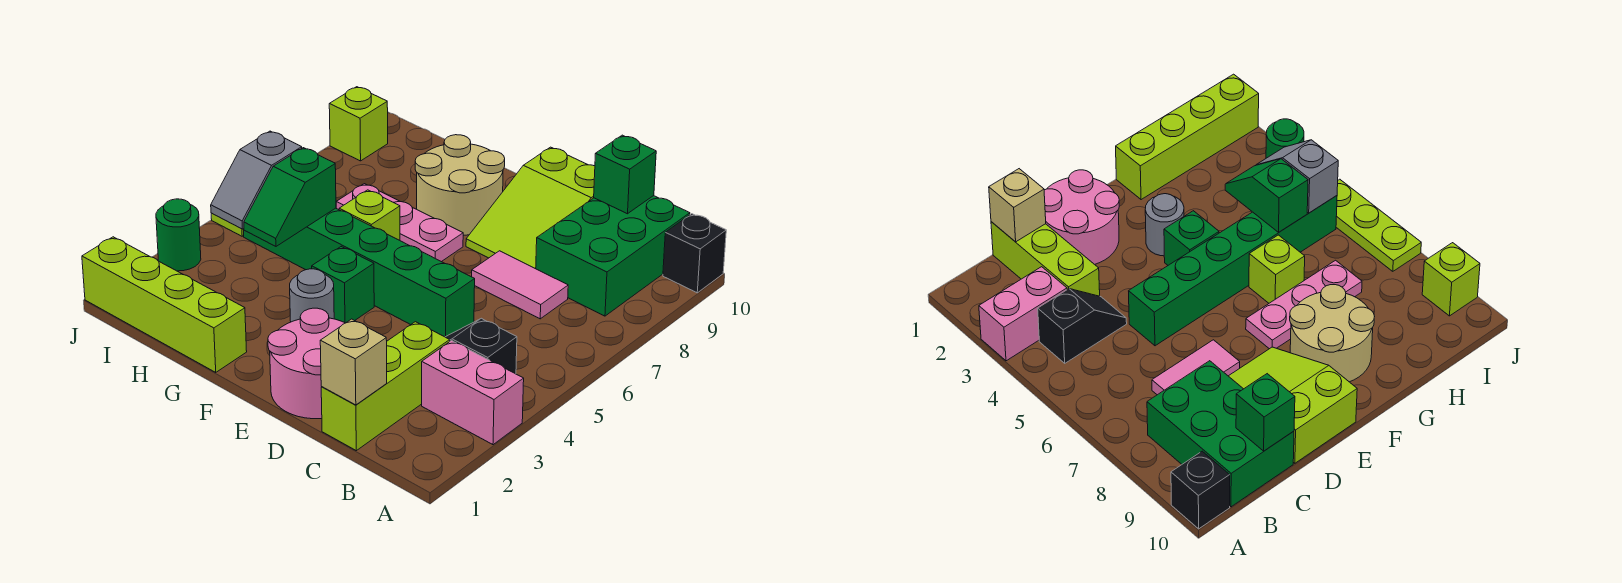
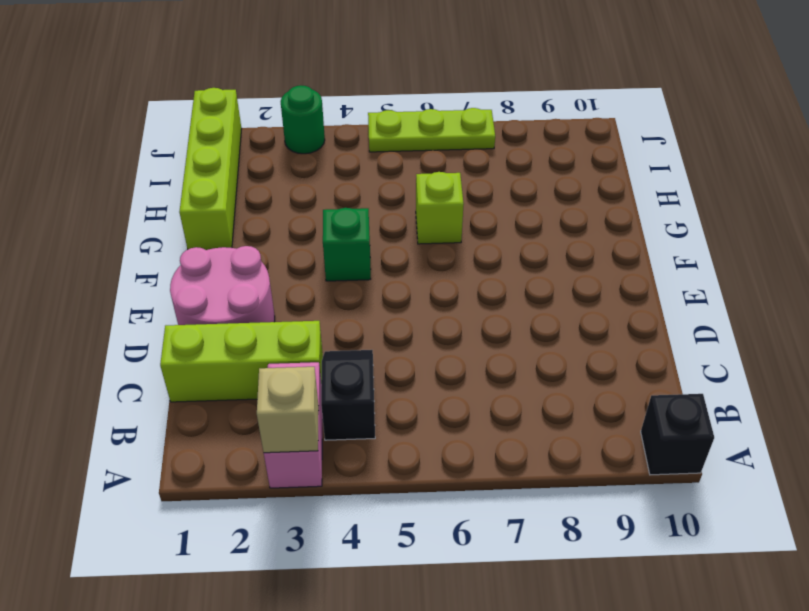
tan brick A3 level 2 -> tan brick C1 level 2
none -> green brick B8:C10 level 1
none -> pink tile C7:D7 level 1
none -> green brick D5:I5 level 1

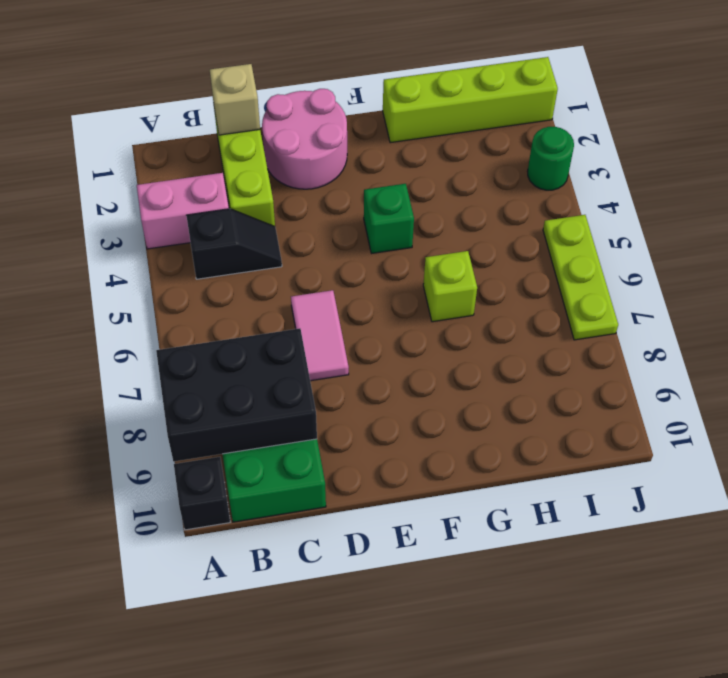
black brick A8:C9 level 2 -> none
pink tile D6:D7 level 1 -> pink tile C7:D7 level 1
none -> green brick D5:I5 level 1
none -> lime slope D8:E10 level 1 top 10
none -> grey round brick F3 level 1

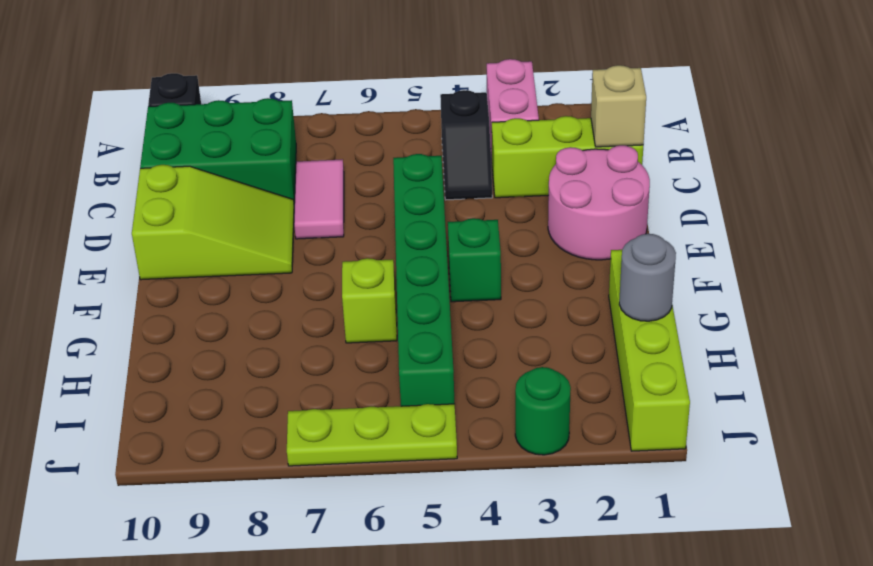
grey round brick H1 level 2 -> grey round brick F3 level 1
none -> pink plate F7:H7 level 1
none -> tan round brick F8:G9 level 1
none -> lime brick J9 level 1

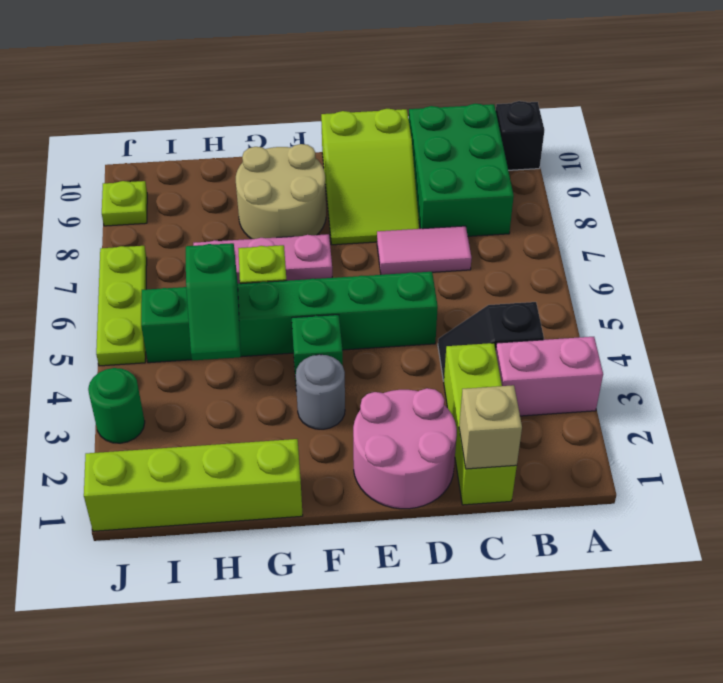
lime plate J9 level 1 -> lime brick J9 level 1
none -> green brick C10 level 2
none -> grey slope I4:I5 level 2 top 5

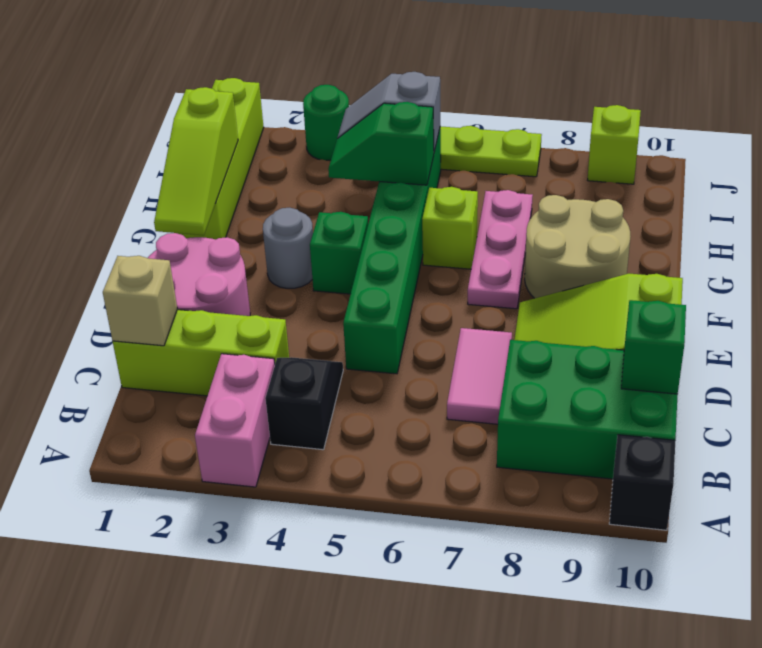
lime slope F1:H1 level 2 top H -> none

